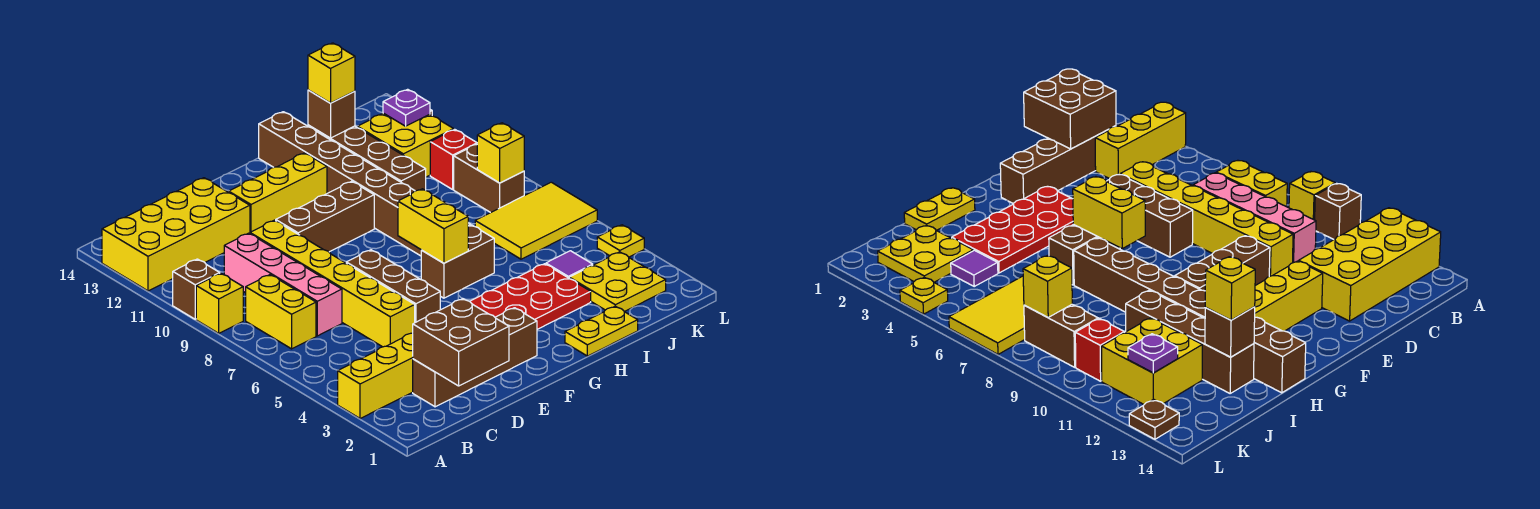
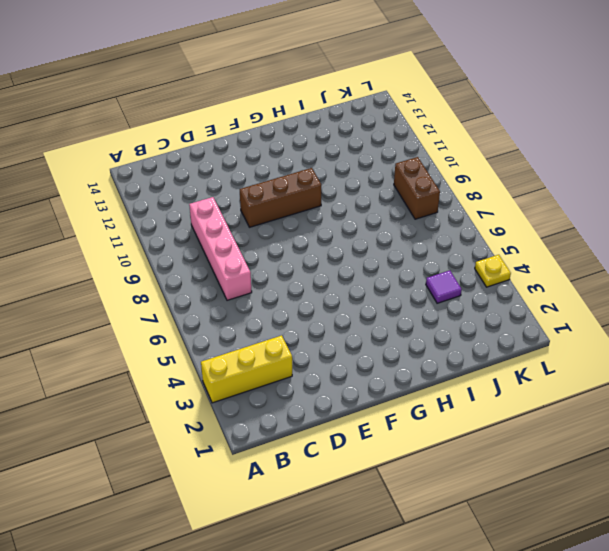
none -> yellow brick A9 level 1
none -> brown brick A10 level 1
none -> yellow brick A12:D13 level 1
none -> yellow brick B7:B8 level 1

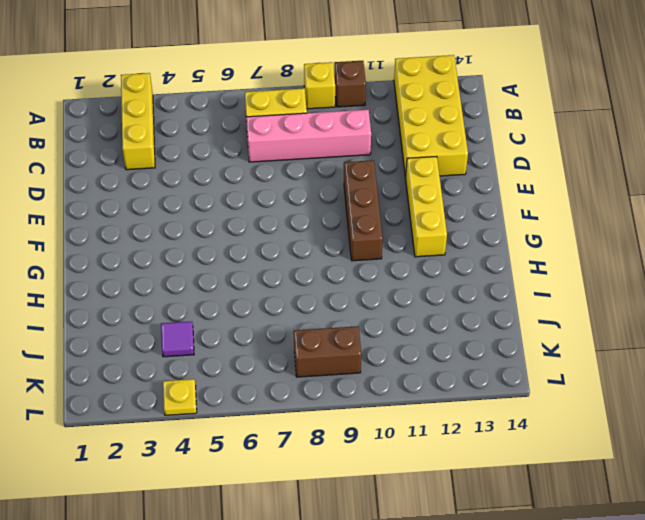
none -> brown brick C2:F2 level 1
none -> yellow brick D5:D10 level 1
none -> brown brick E5:E7 level 1
none -> red plate F3:I4 level 1

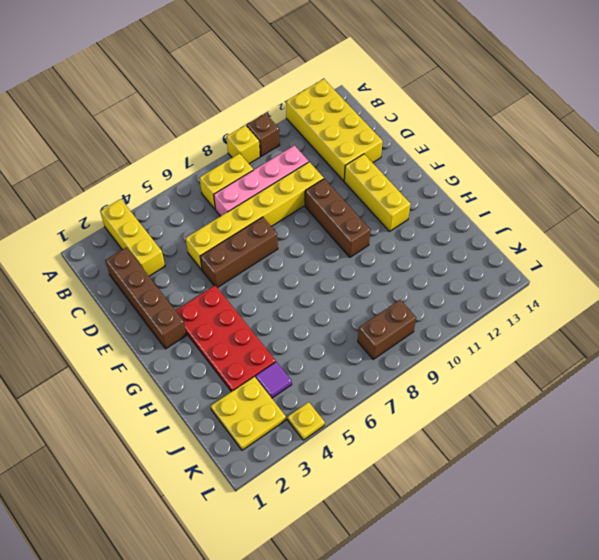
none -> brown brick G6:H6 level 1
none -> yellow plate H1:I1 level 1
none -> brown brick H7:H14 level 1
none -> brown brick I10:I13 level 1

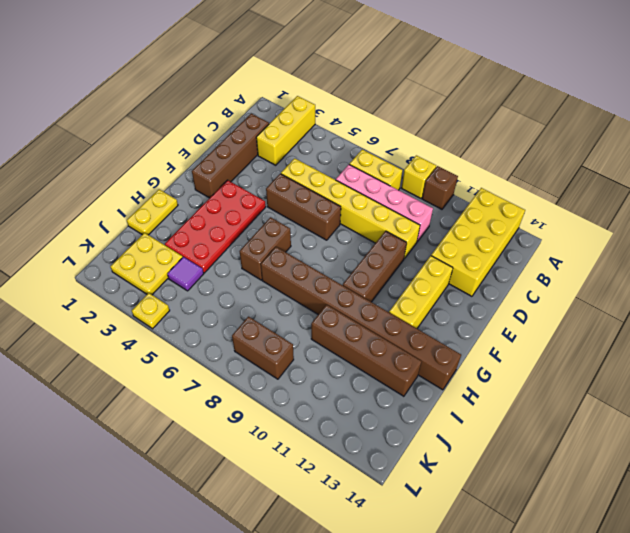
none -> yellow tile J6:L7 level 1
none -> yellow brick J11:K12 level 1
none -> red brick K10 level 1
none -> brown plate L13 level 1

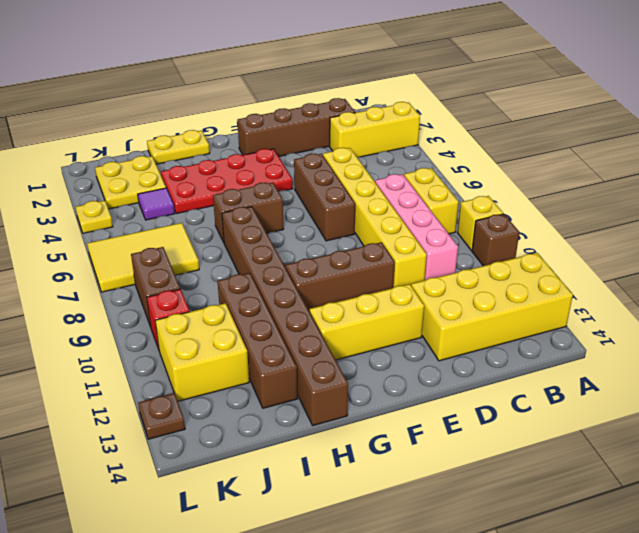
none -> brown brick C1:D2 level 2
none -> yellow brick G6:G7 level 2
none -> brown brick I13 level 2
none -> yellow brick K8 level 2

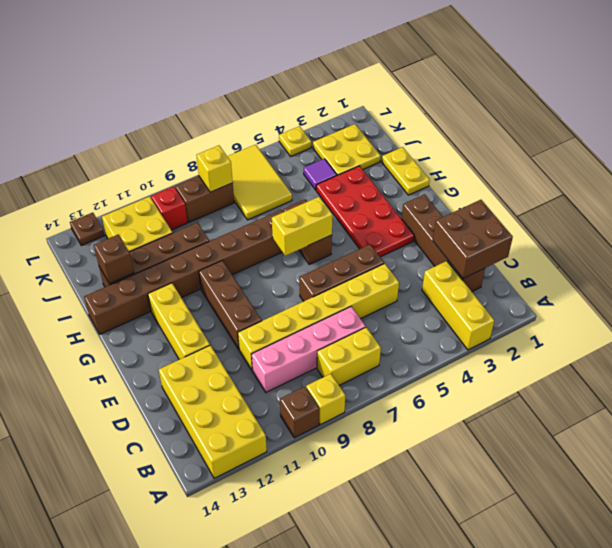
none -> purple plate K12 level 2
none -> yellow brick I13 level 3

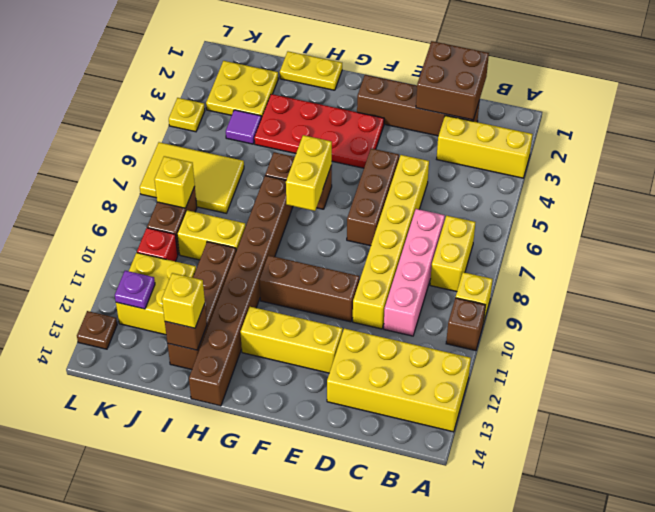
yellow brick I9:J9 level 1 -> none

